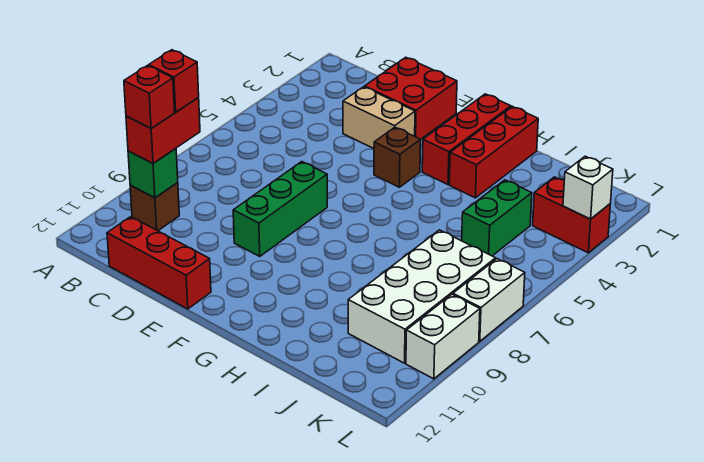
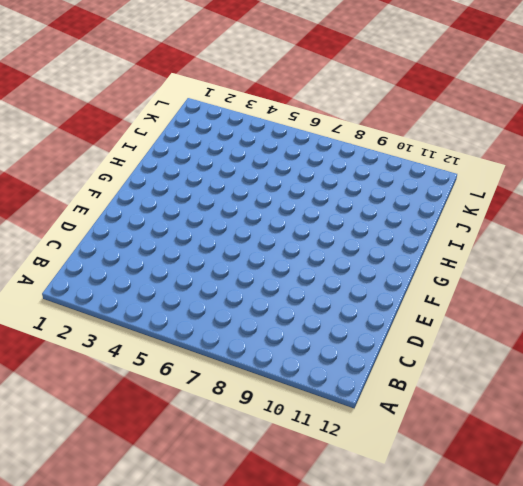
none -> brown brick B10 level 1
none -> red brick C12:E12 level 1
none -> red brick D1:E2 level 1

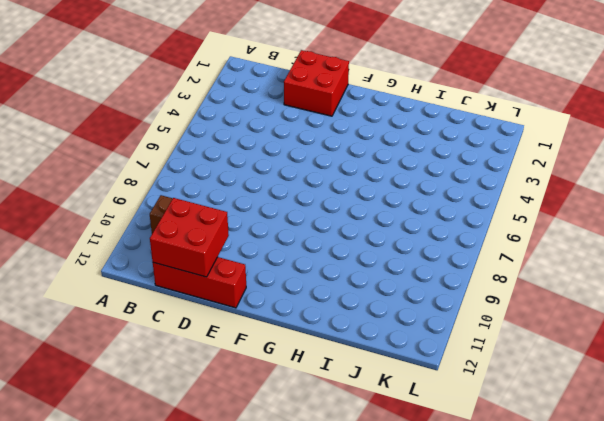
red brick C11:D12 level 2 -> none
none -> tan brick D3:E3 level 1
none -> green brick E7:E9 level 1
none -> brown brick F4 level 1

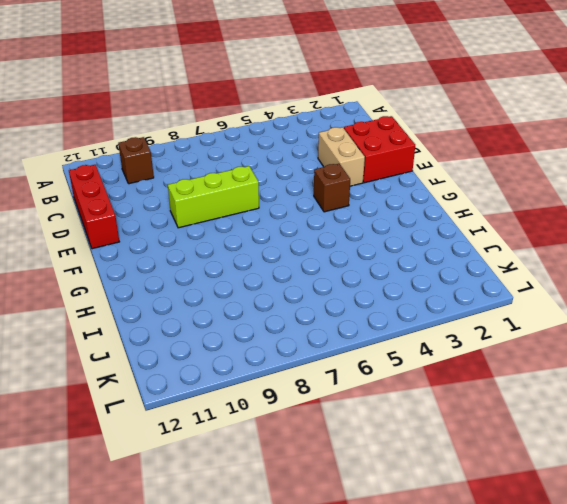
lime brick E7:E9 level 1 -> green brick E7:E9 level 1
none -> red brick G1:G3 level 1
none -> red brick H1:H3 level 1
none -> green brick J4:J5 level 1

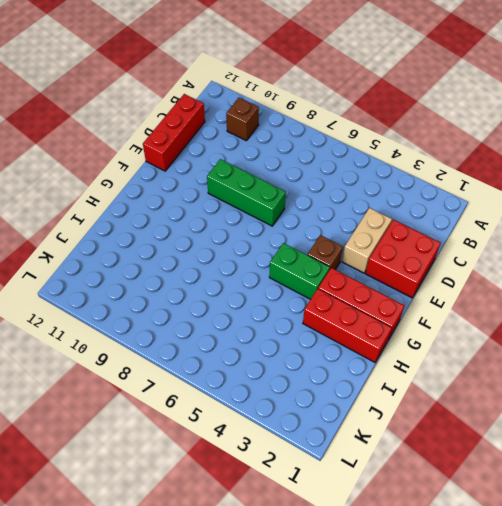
green brick G4:G5 level 1 -> green brick J4:J5 level 1
none -> white brick J7:K10 level 1
none -> red brick K3:L3 level 1
none -> white brick L7:L8 level 1

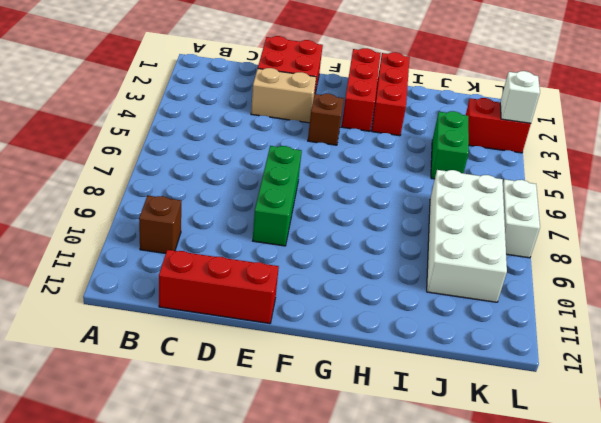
none -> white brick L9:L10 level 1
none -> green brick B10 level 2
none -> red brick B9:B10 level 3

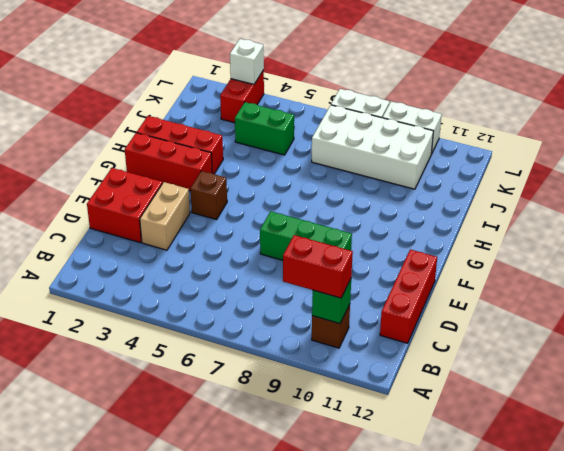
none -> red brick B9 level 4
none -> red brick B10 level 4

